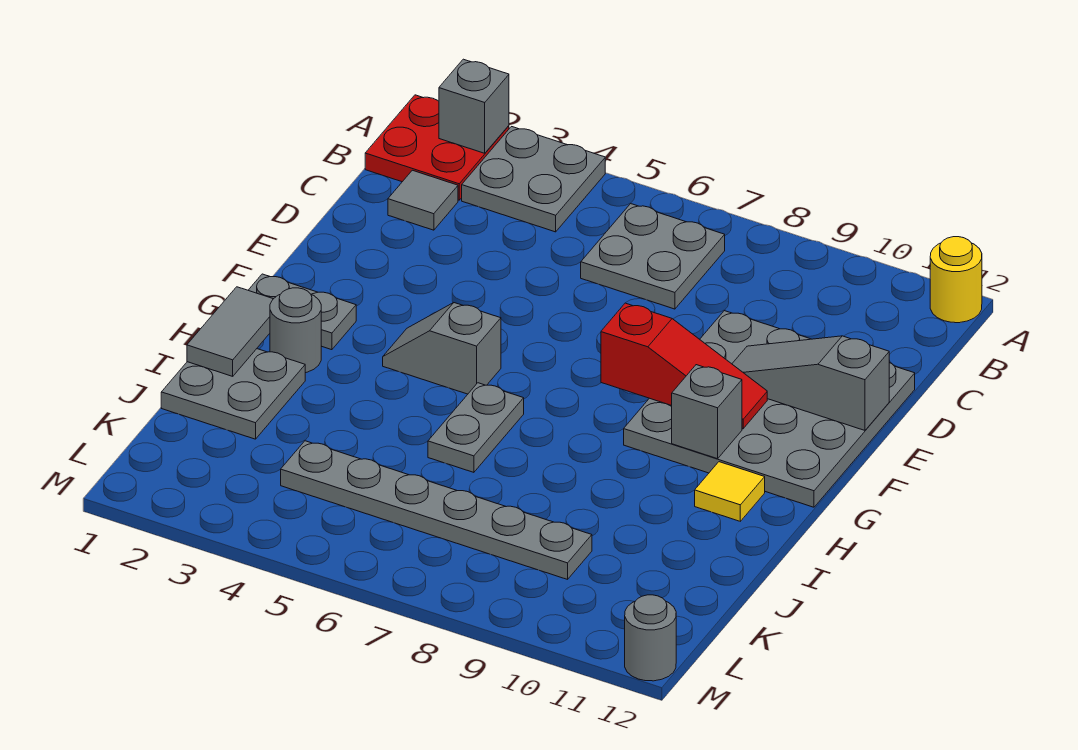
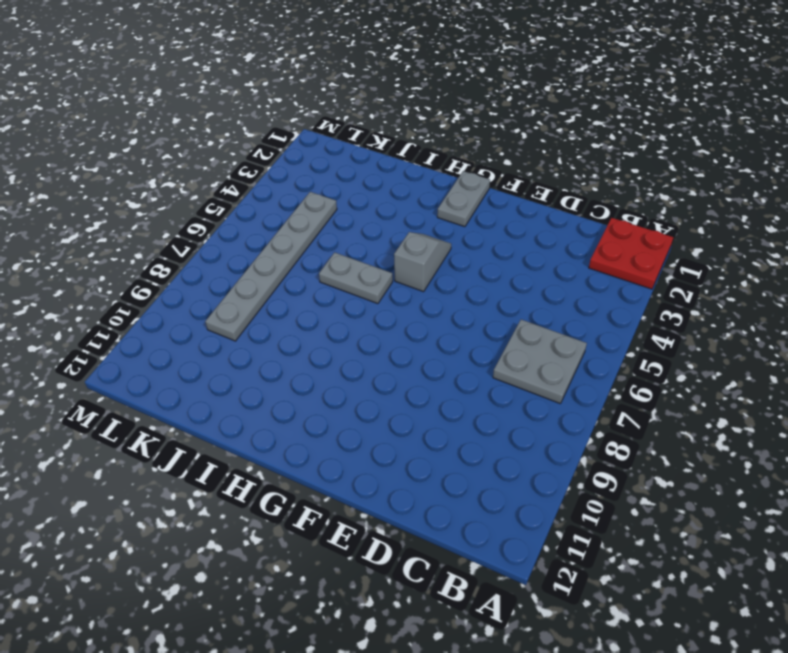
none -> grey plate A3:B4 level 1
none -> yellow round brick A12 level 1
none -> grey tile C2 level 1

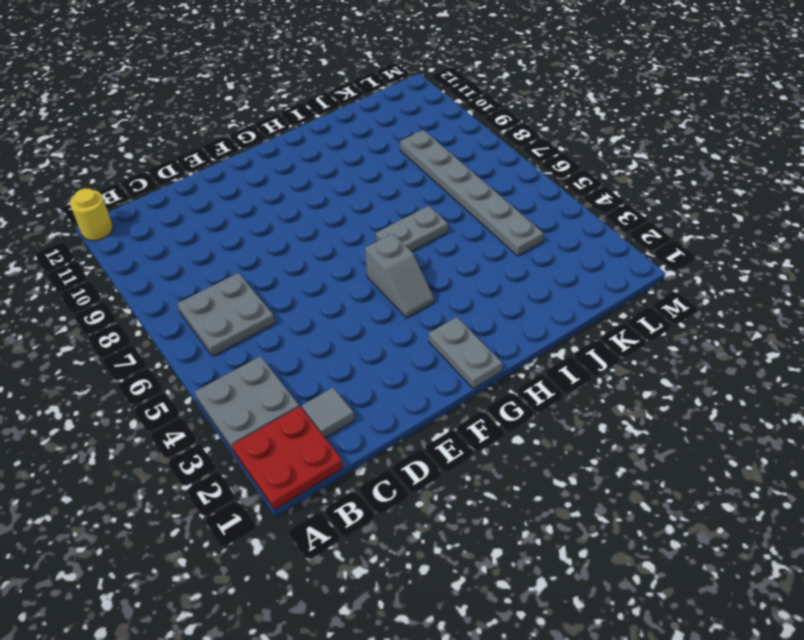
none -> grey plate D9:G12 level 1
none -> grey round brick H2 level 1
none -> yellow tile H11 level 1

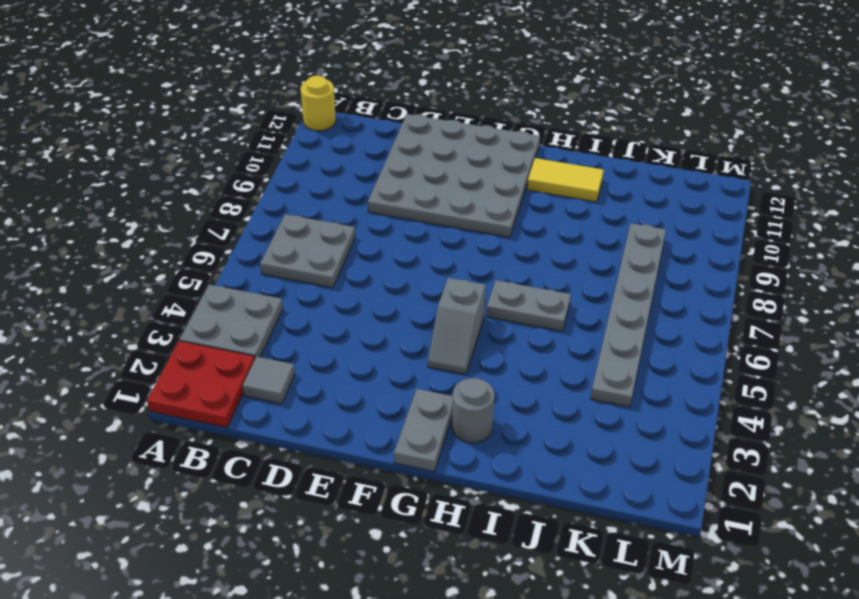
yellow tile H11:I11 level 1 -> yellow tile H11 level 1
none -> grey plate I1:J2 level 1
none -> grey round brick M12 level 1
none -> grey brick A2 level 2

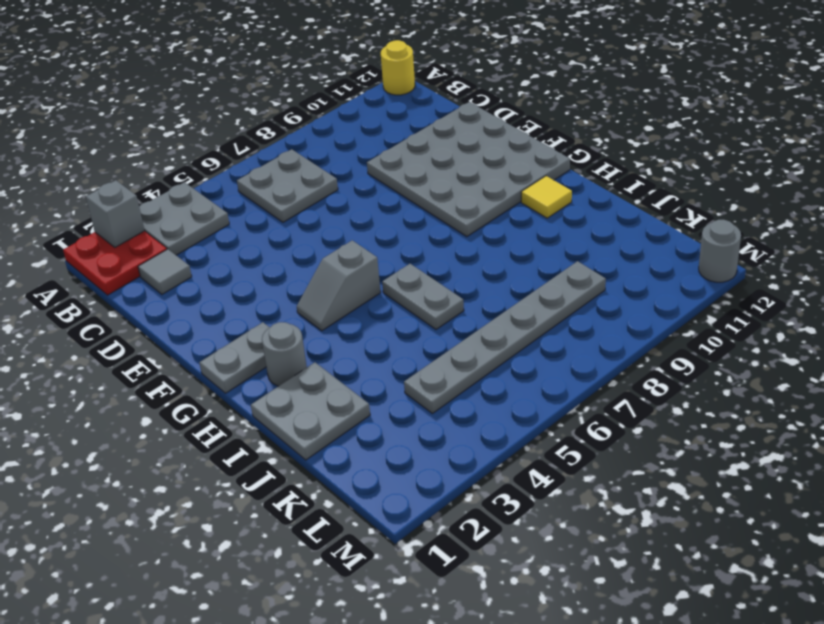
none -> grey slope E10:E12 level 2 top 12
none -> red slope F8:F10 level 2 top 8
none -> grey brick G10 level 2

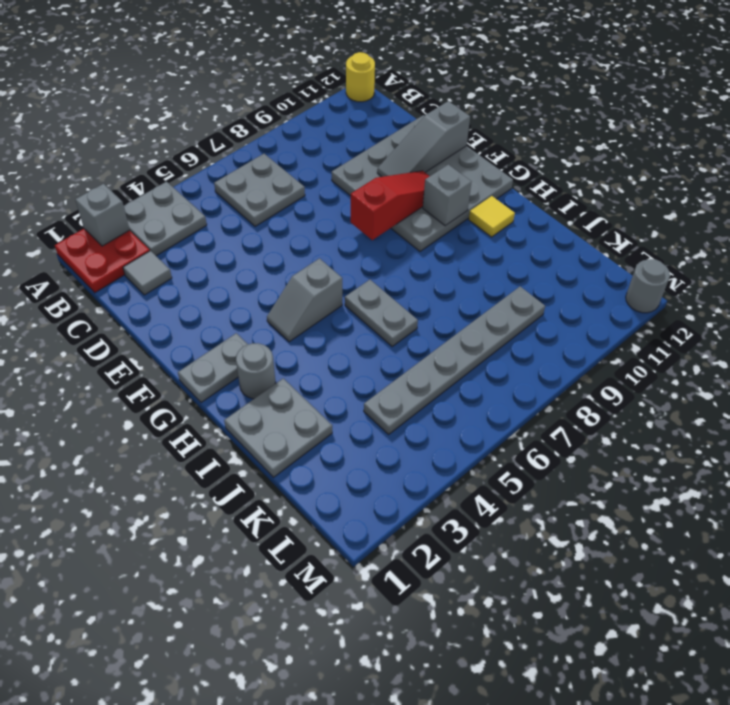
none -> grey tile H1:I1 level 2

